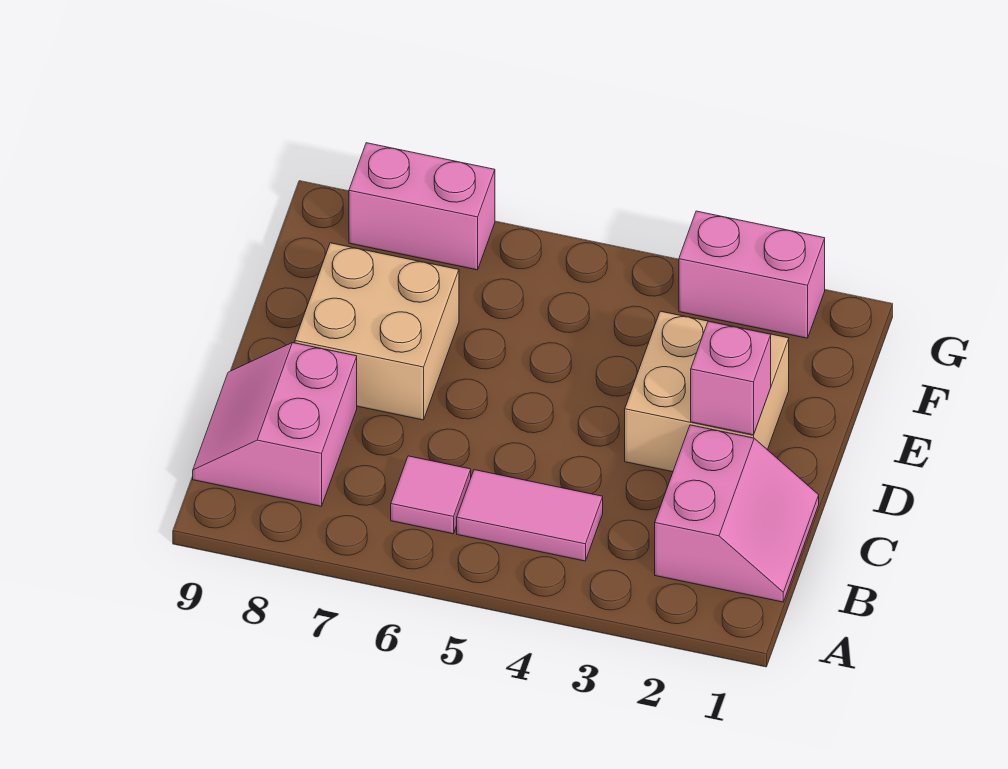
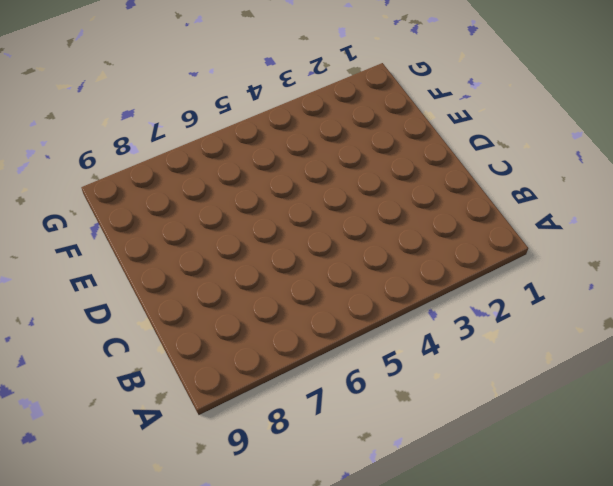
none -> pink slope B1:C2 level 1 top 2
none -> pink tile B4:B5 level 1

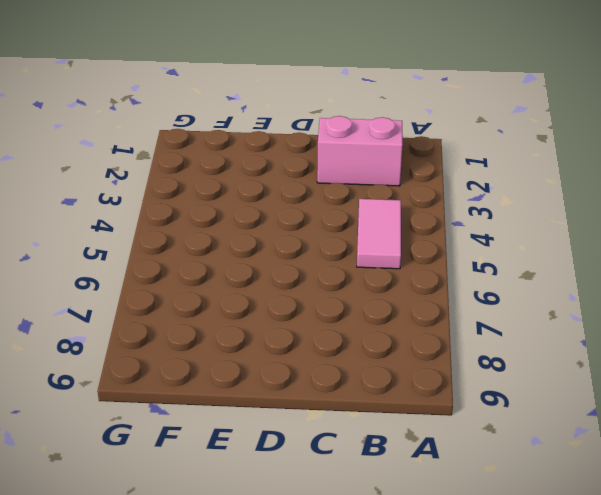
none -> pink tile B6 level 1
none -> pink slope B8:C9 level 1 top 8

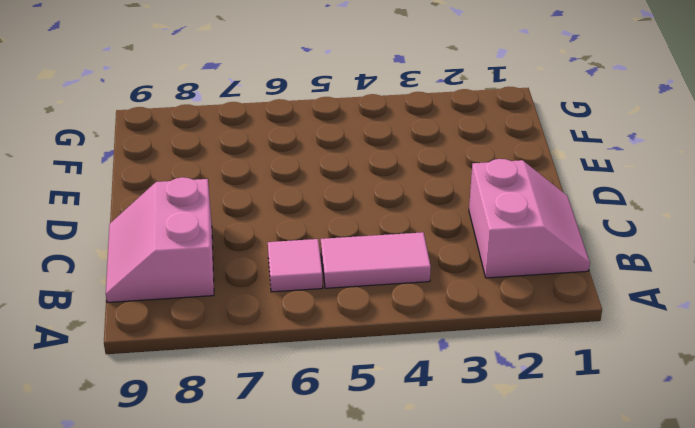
none -> tan brick D2:E3 level 1
none -> tan brick D7:E8 level 1

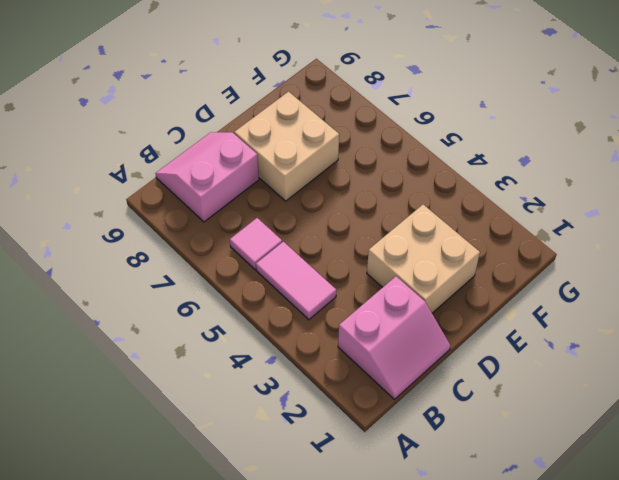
none -> pink brick G2:G3 level 1
none -> pink brick G7:G8 level 1

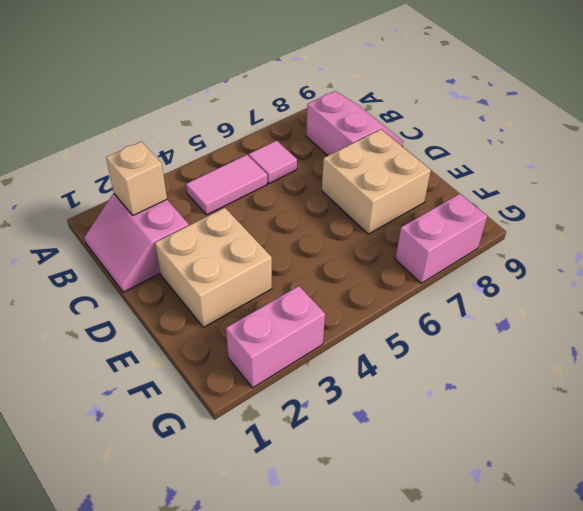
tan brick B2 level 2 -> none
none -> pink brick D2 level 2

